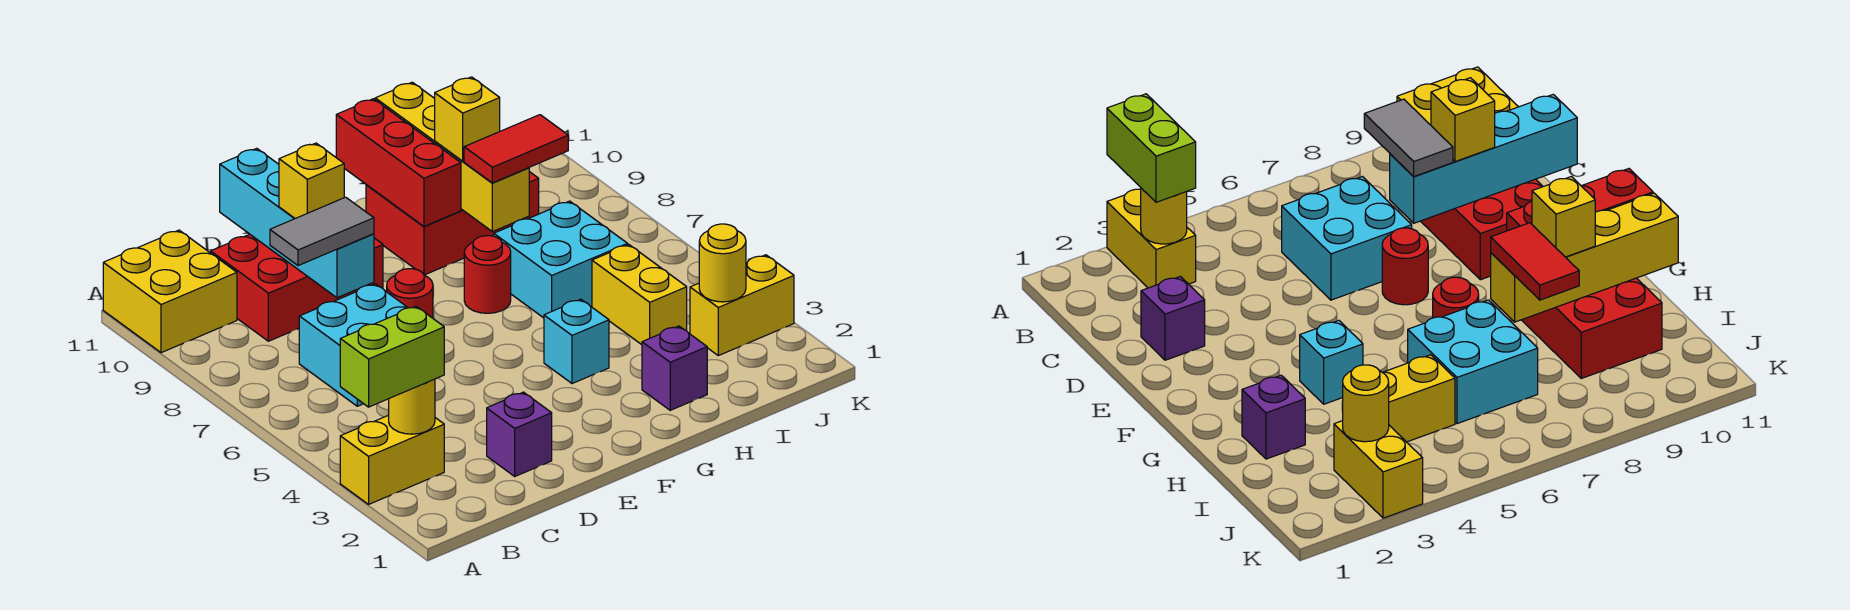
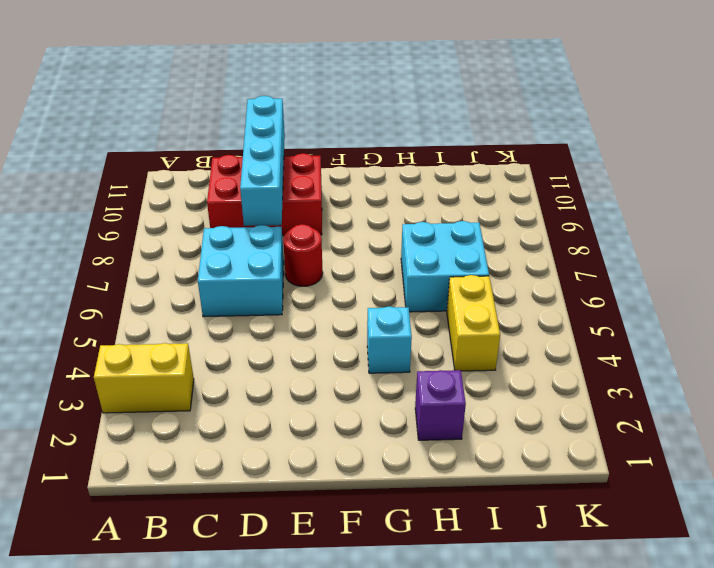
none -> yellow brick A10:B11 level 1
none -> purple brick D2 level 1
none -> red round brick G7 level 1

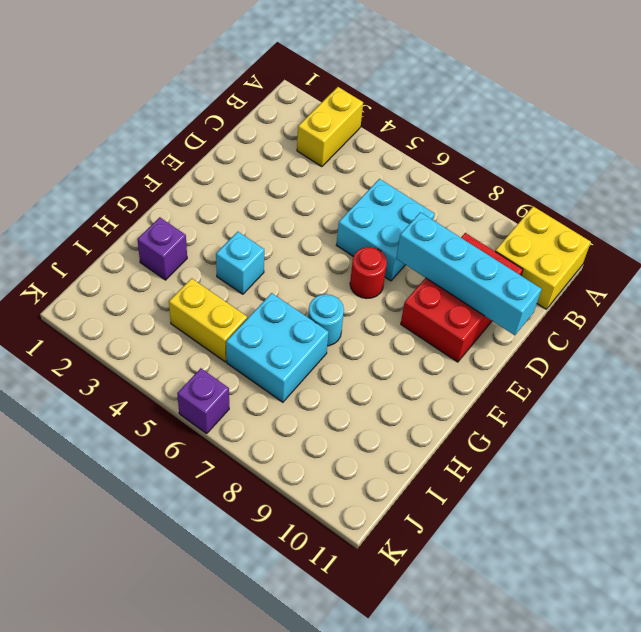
cyan round brick G7 level 1 -> red round brick G7 level 1
purple brick K6 level 1 -> purple brick D2 level 1
none -> red brick G9:I10 level 1
none -> yellow brick J3:K3 level 1
none -> yellow round brick B3 level 2

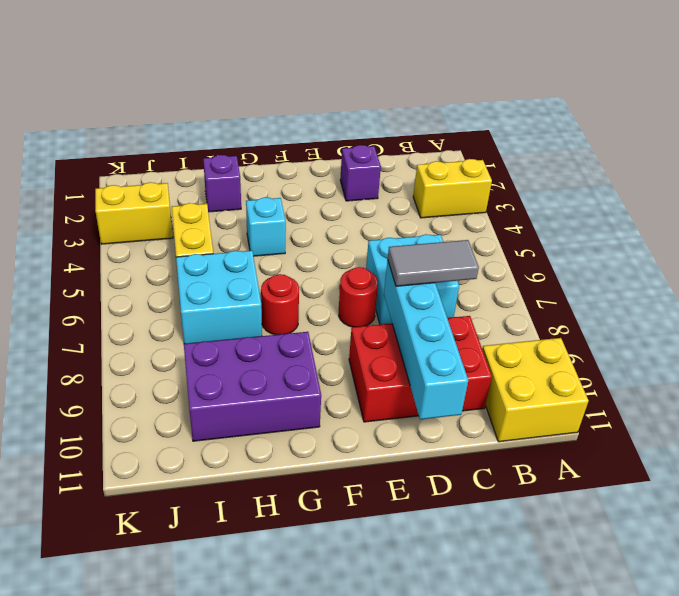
purple brick G9:I10 level 1 -> red brick G9:I10 level 1
none -> yellow round brick B3 level 2
none -> red brick G9:G11 level 2
none -> yellow brick H8:H11 level 2

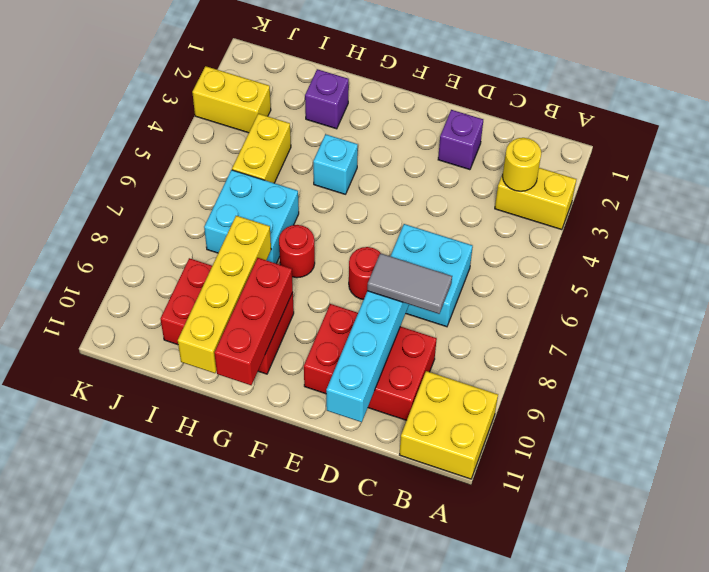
none -> yellow round brick J3 level 2
none -> lime brick A3:B3 level 3
none -> yellow brick D9 level 3

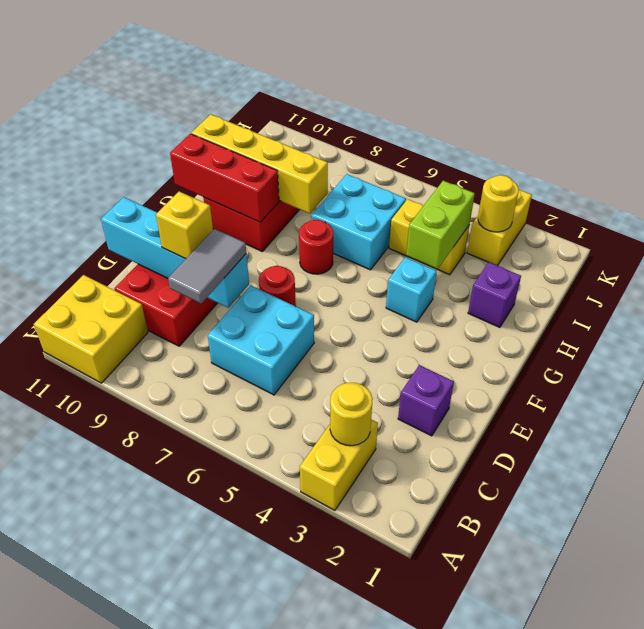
lime brick H4:I4 level 2 -> lime brick A3:B3 level 3
none -> red tile H8:I8 level 3
none -> yellow brick H9 level 3

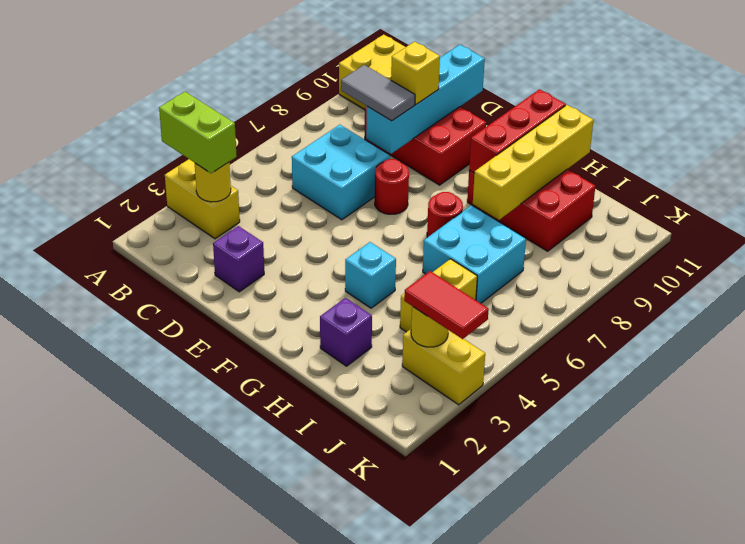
red tile J3:K3 level 3 -> red tile H8:I8 level 3
none -> yellow brick H9 level 3

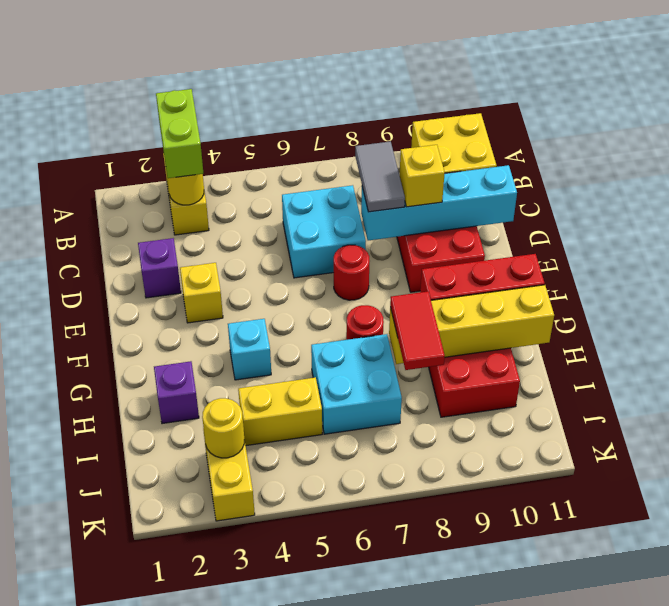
yellow brick E3 level 1 -> yellow brick H9 level 3

